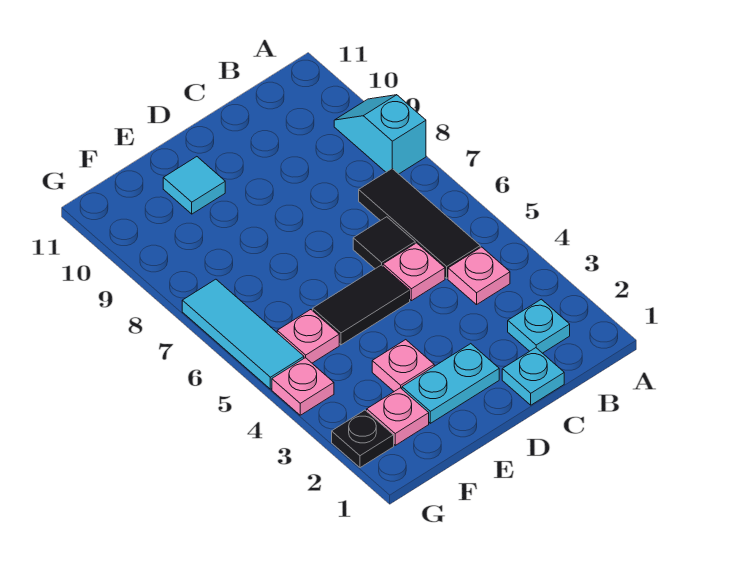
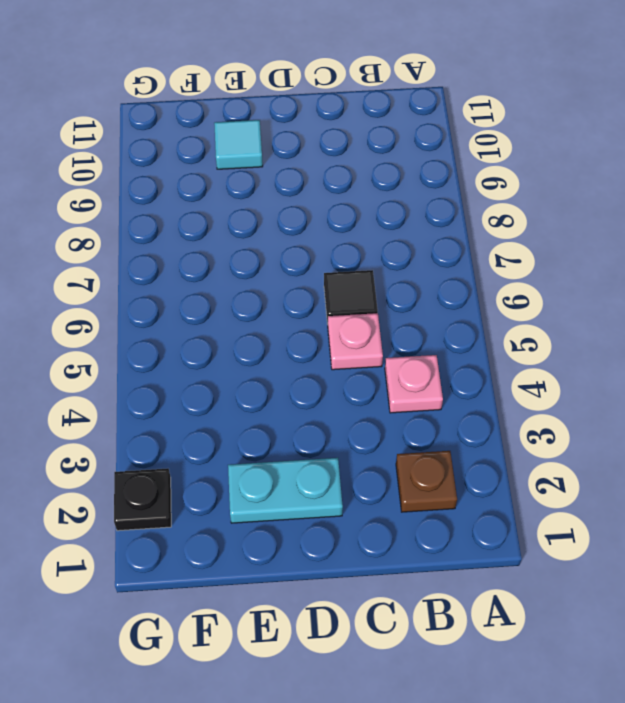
brown plate B2 level 1 -> cyan plate B2 level 1
none -> cyan slope A8:A9 level 1 top 8
none -> black tile B5:B7 level 1
none -> cyan plate C1 level 1

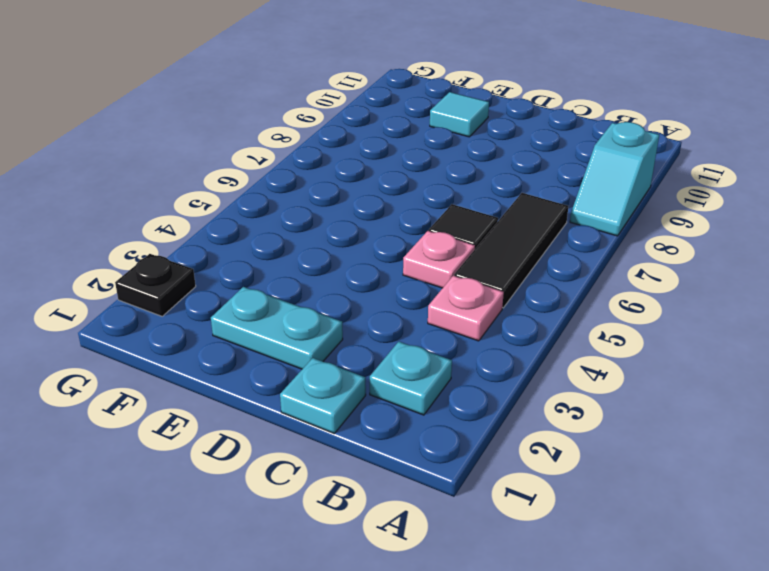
cyan slope A8:A9 level 1 top 9 -> cyan slope A8:A9 level 1 top 8
none -> black tile D5:E5 level 1
none -> pink plate E3 level 1
none -> pink plate F2 level 1

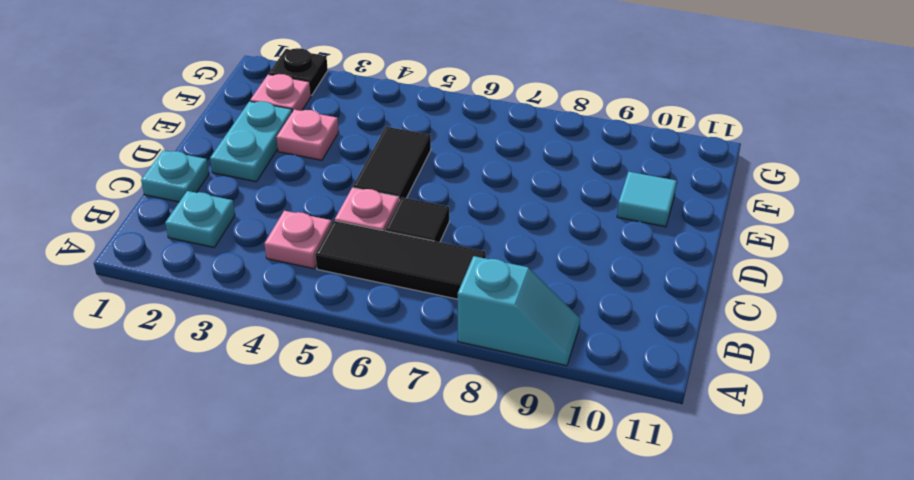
none -> pink plate F5 level 1
none -> pink plate G4 level 1
none -> cyan tile G5:G7 level 1

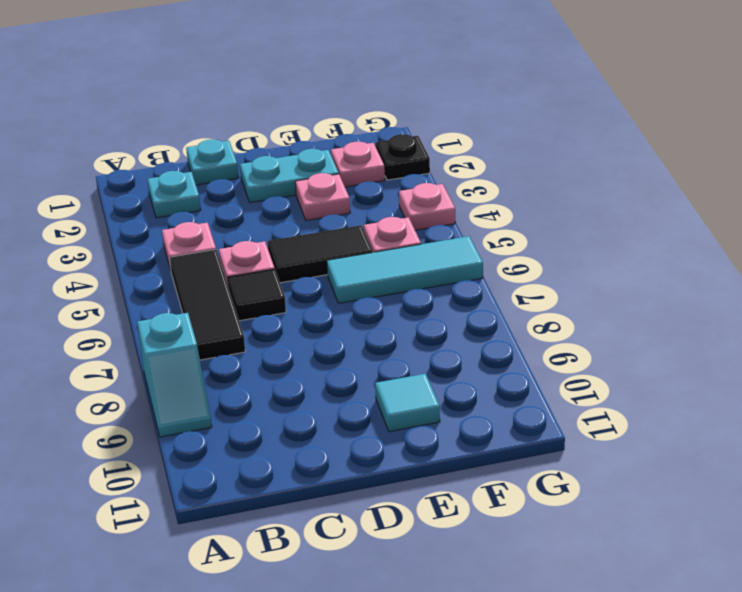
cyan tile E6:G6 level 1 -> cyan tile G5:G7 level 1

